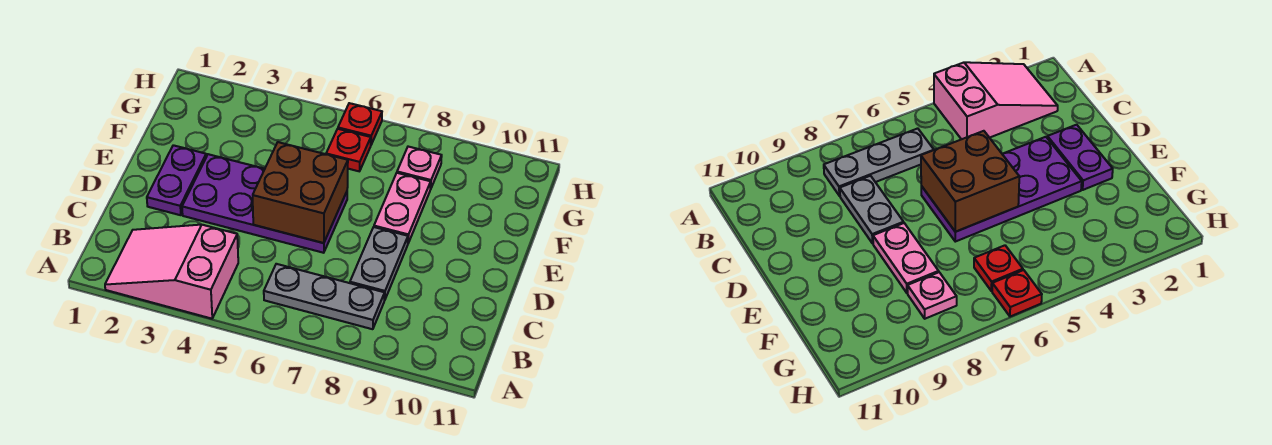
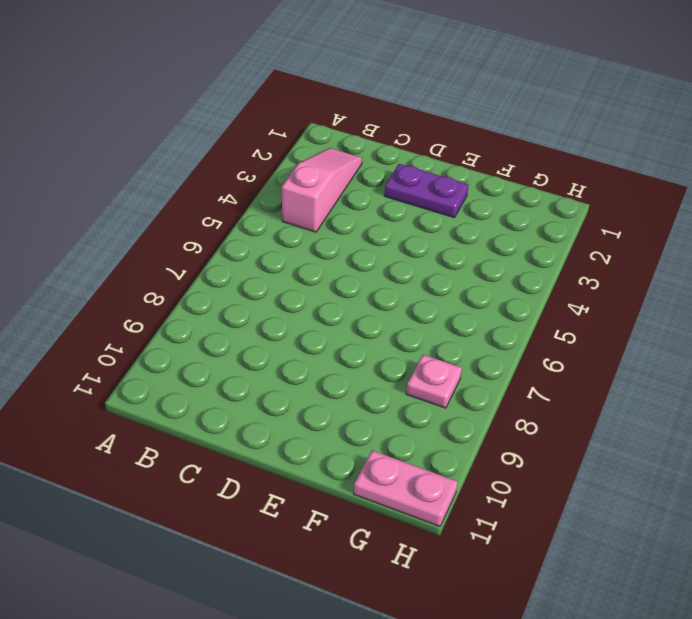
pink slope B2:B4 level 1 top 4 -> pink slope A2:B4 level 1 top 4
pink plate G11:H11 level 1 -> pink plate E8:F8 level 1
none -> grey plate B6:B8 level 1
none -> grey plate C8:D8 level 1

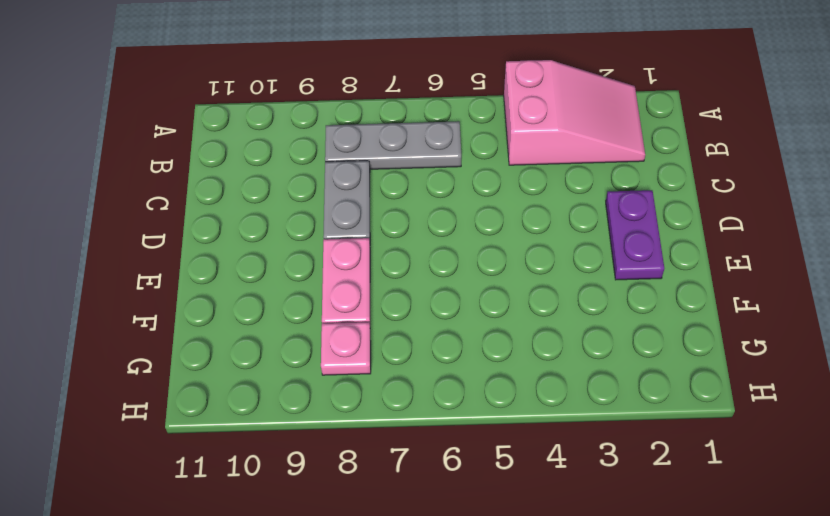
none -> purple plate D3:E6 level 1
none -> red plate G6 level 1

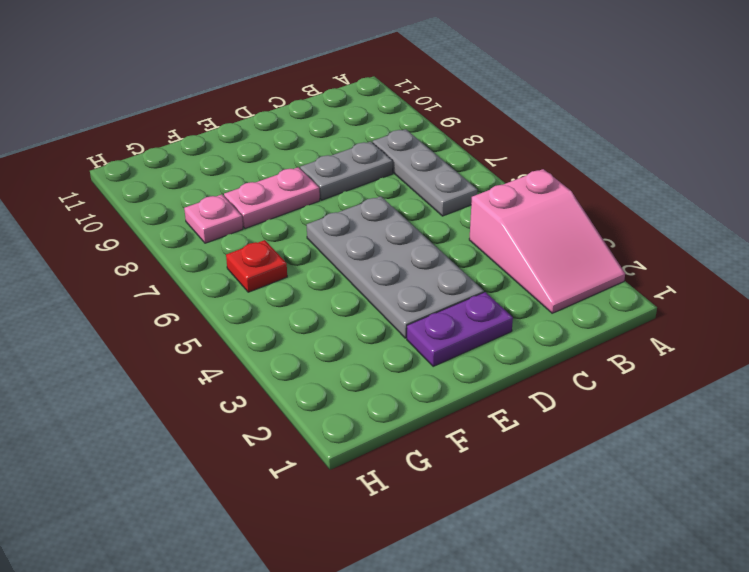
grey plate D3:E6 level 1 -> purple plate D3:E6 level 1
none -> red plate H6 level 1
none -> brown brick D5:E6 level 2

